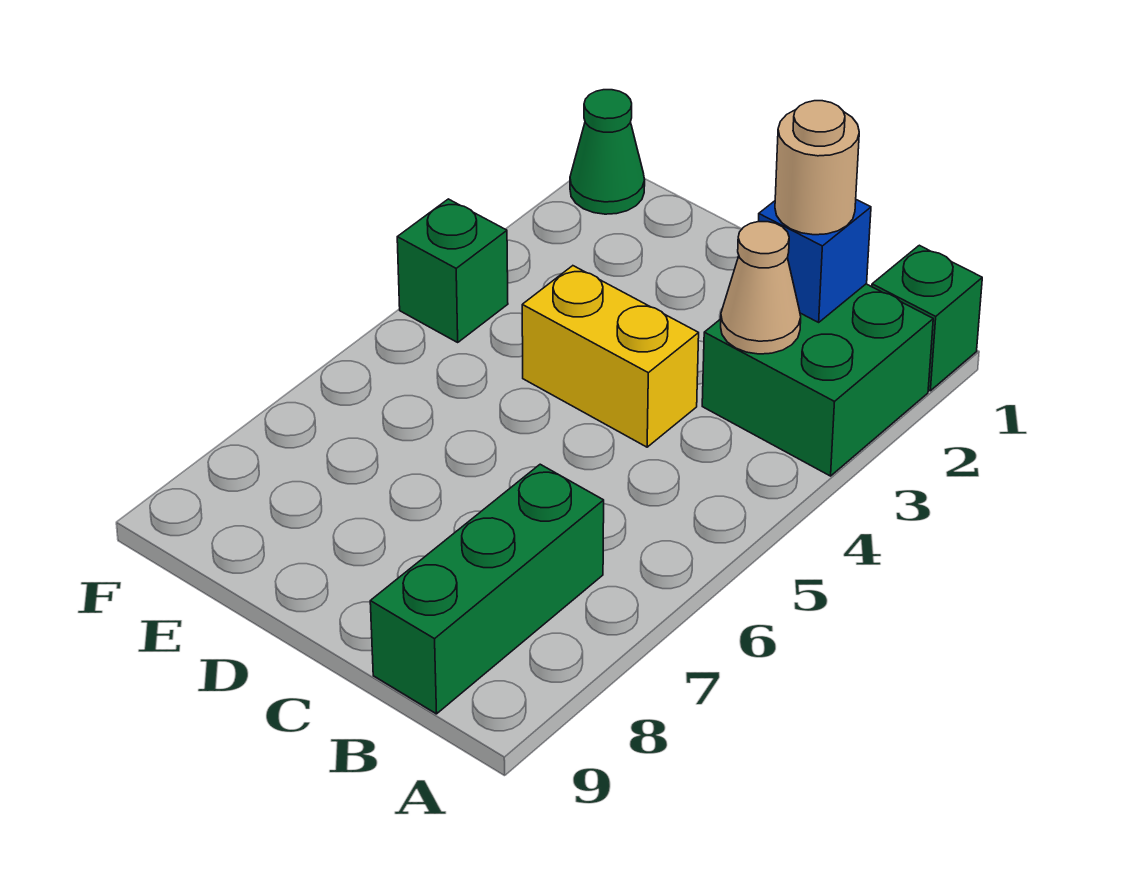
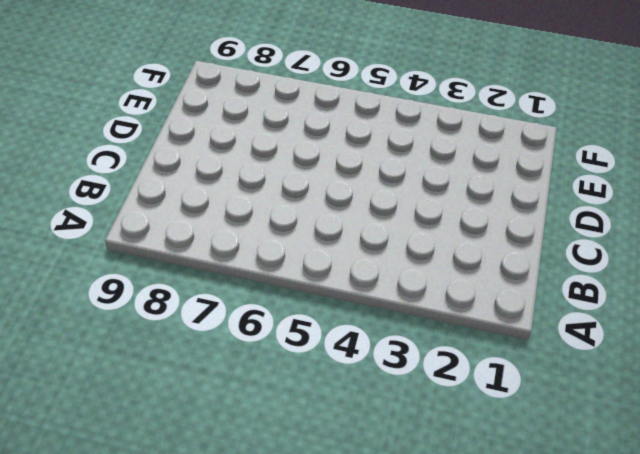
none -> green brick A1 level 1
none -> green brick A2:B3 level 1

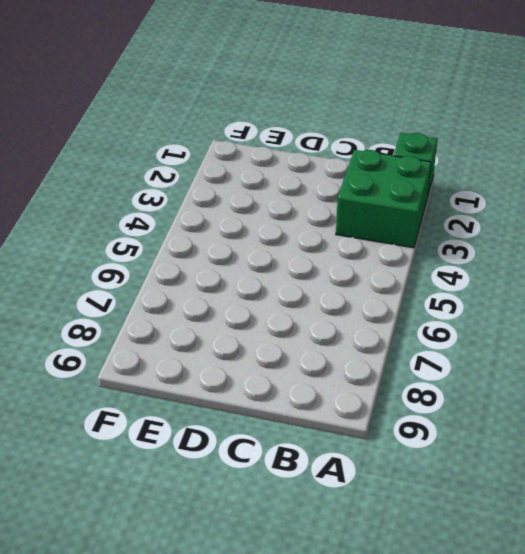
none -> green brick B7:B9 level 1
none -> yellow brick C4:D4 level 1

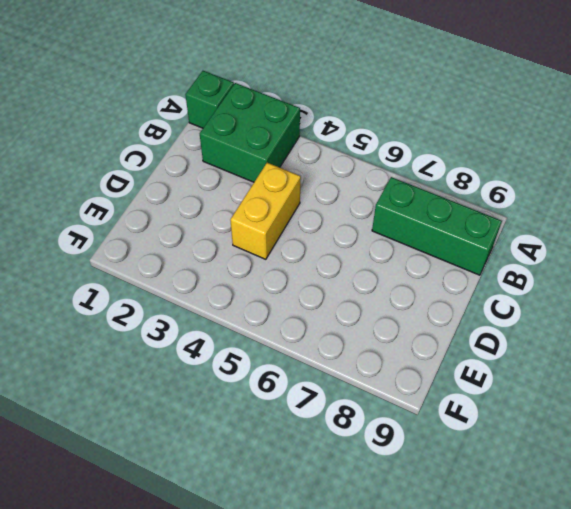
none -> green cone F1 level 1
none -> green brick F4 level 1

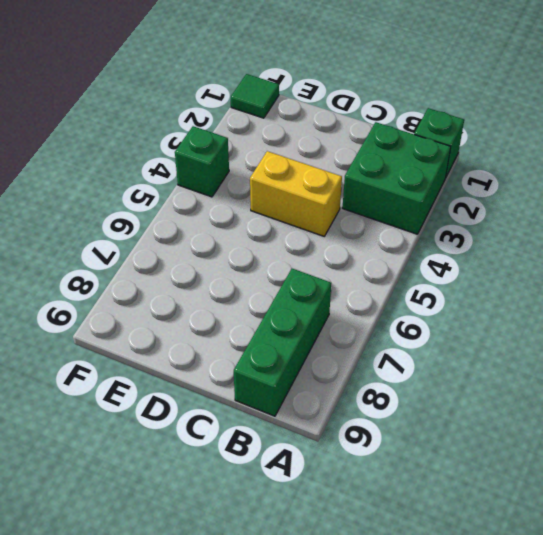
green tile F1 level 1 -> green cone F1 level 1
none -> blue brick B2 level 2
none -> tan cone B3 level 2

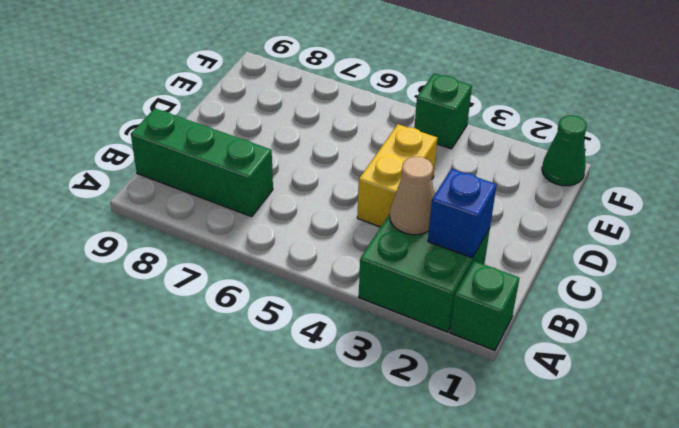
none -> tan round brick B2 level 3

